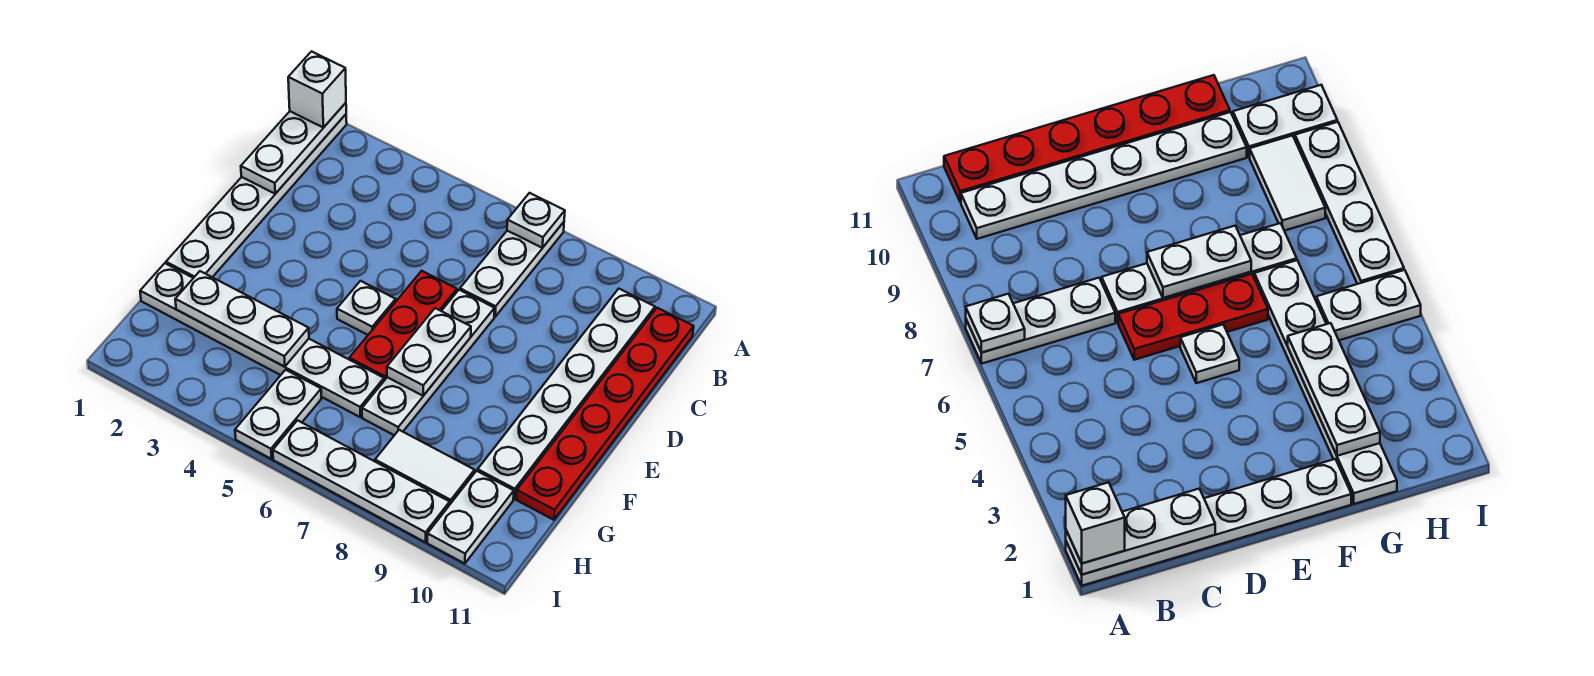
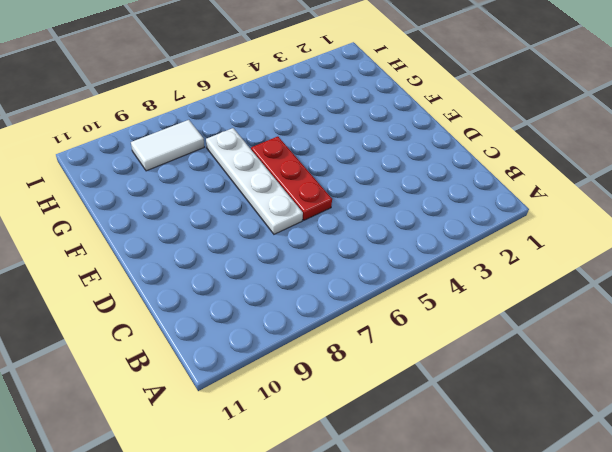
none -> white plate A1:F1 level 1
none -> white plate A7:C7 level 1
none -> white plate B10:G10 level 1

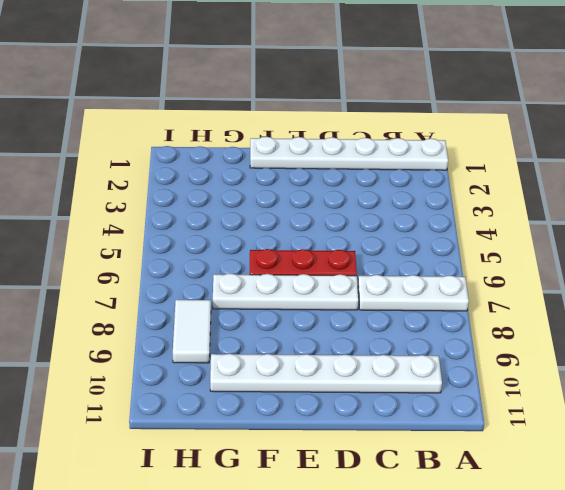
none -> red plate B11:G11 level 1
none -> white plate E5 level 1
none -> white plate G1:G6 level 1

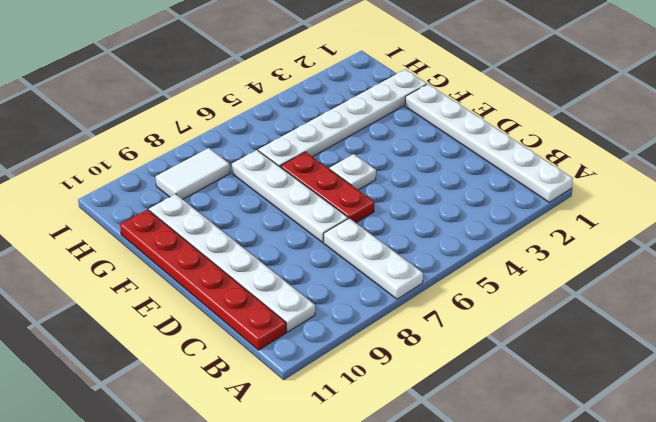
none -> white plate H5:I5 level 1
none -> white plate H10:I10 level 1
none -> white plate I6:I9 level 1

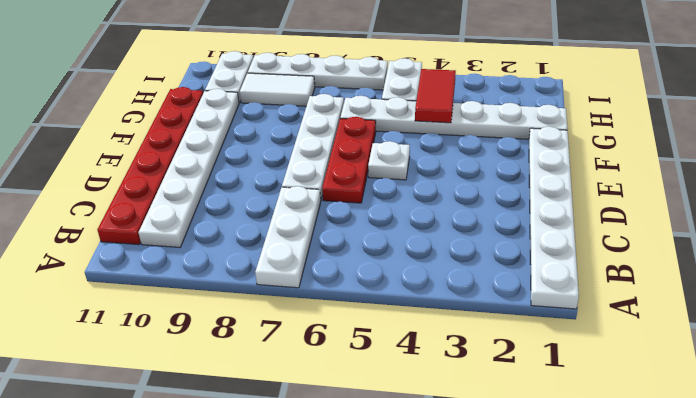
red tile G4:H4 level 2 -> white plate G2:G4 level 2
none -> white plate A1:C1 level 2
none -> white plate A7 level 2
none -> white plate E7:F7 level 2

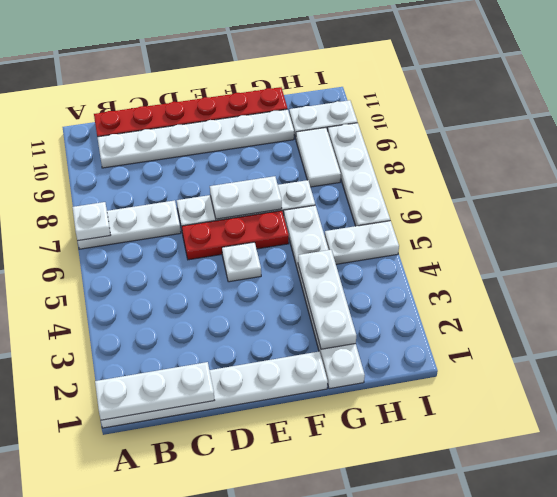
none -> white brick A1 level 3

